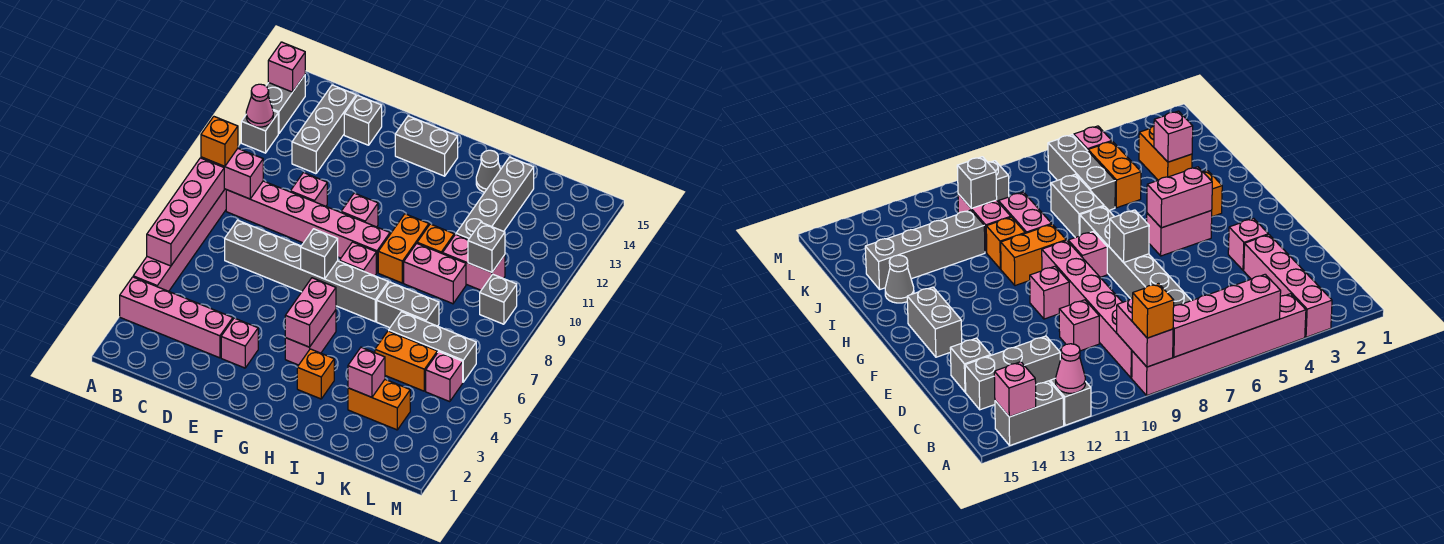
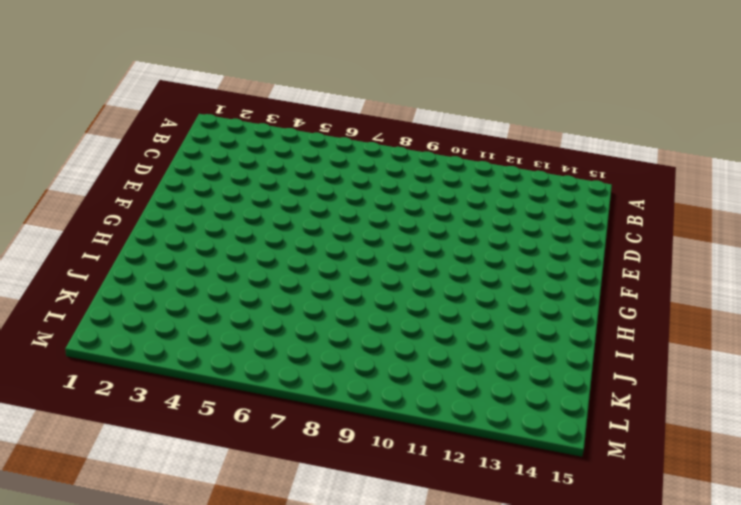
none -> pink brick A3:D3 level 1
none -> pink brick A4:A9 level 1
none -> grey brick A12 level 1
none -> grey brick A13:A14 level 1

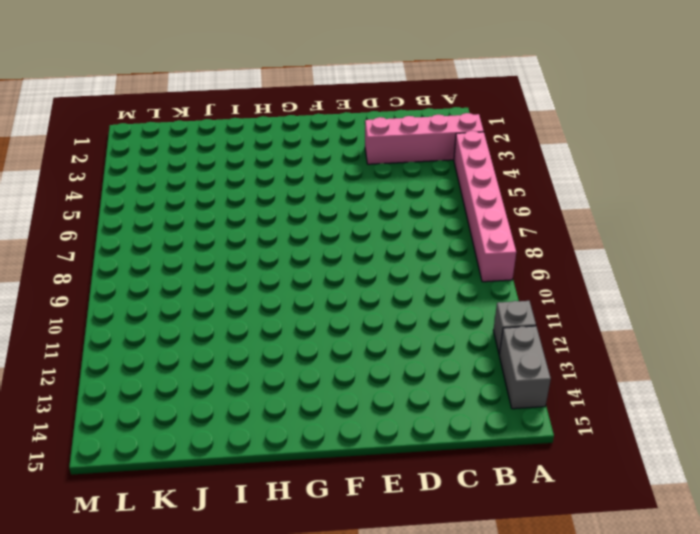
none -> pink brick B9:G9 level 1
none -> grey brick C7:H7 level 1
none -> grey brick C12:C14 level 1
none -> pink brick D10 level 1

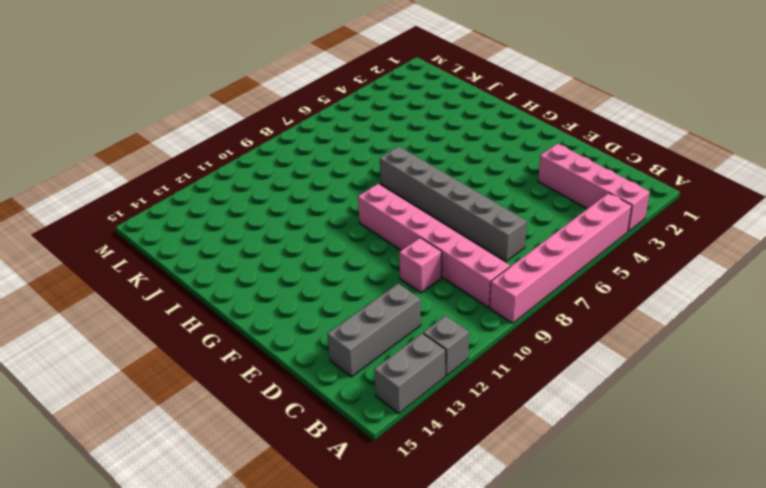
none -> grey brick D14 level 1
none -> pink brick E3 level 1
none -> pink brick F10 level 1
none -> grey brick F14:G14 level 1

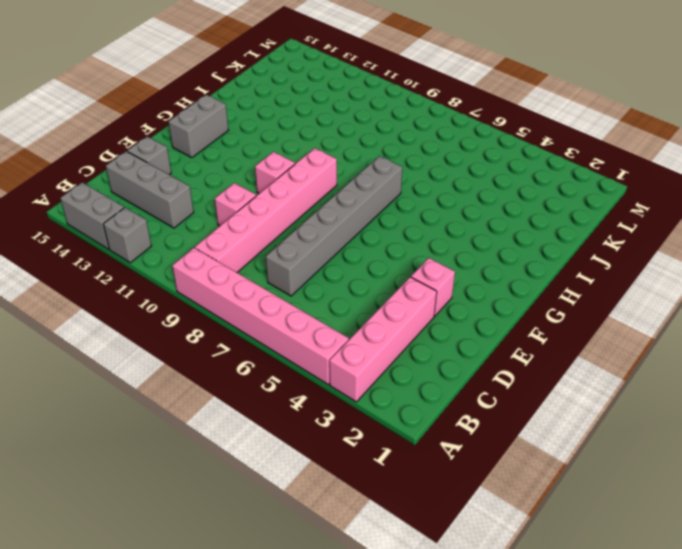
none -> pink brick G4:G5 level 1
none -> pink brick G8 level 1
none -> orange brick H3 level 1
none -> orange brick H9:H10 level 1

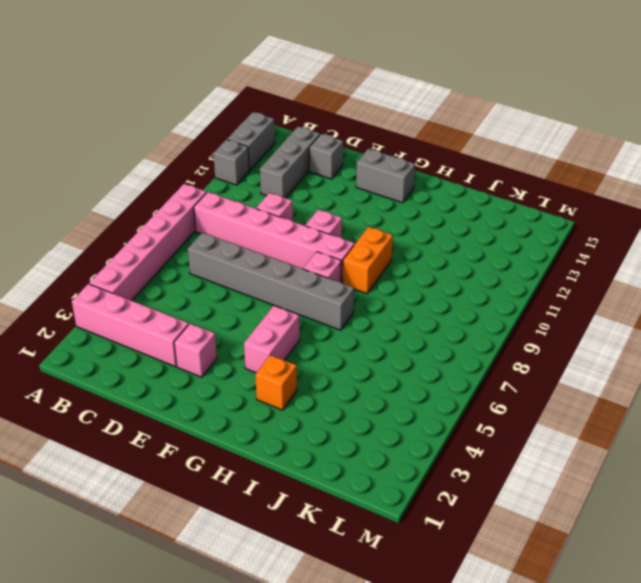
none -> grey brick I7:J7 level 1
none -> pink brick I9:J9 level 1
none -> orange brick I10 level 1
none -> grey cone I14 level 1

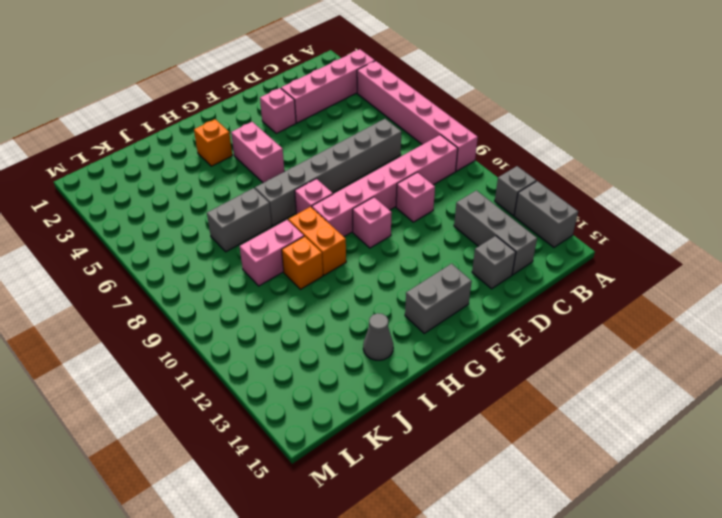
none -> orange brick J3:K3 level 1
none -> orange brick J5:K5 level 1
none -> grey brick J6:L6 level 1
none -> pink brick J10:K10 level 1

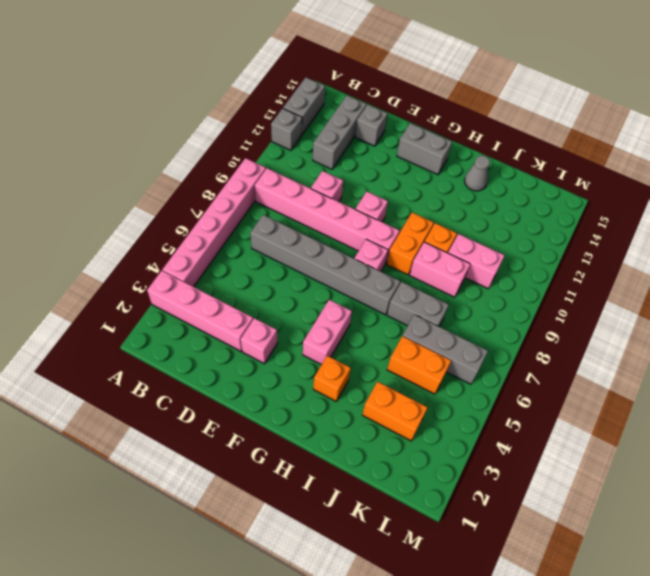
none -> grey brick J11:J14 level 1
none -> pink brick L5 level 1
none -> grey brick L9 level 1
none -> pink brick A5:A8 level 2

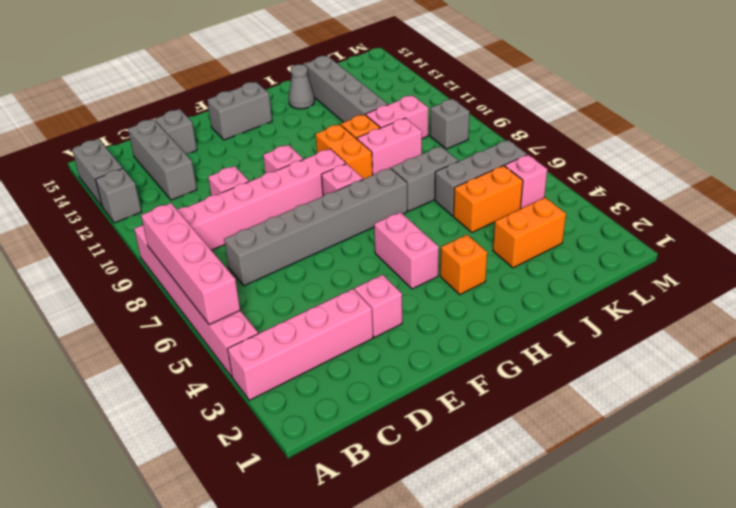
none -> pink brick A9:B9 level 2
none -> pink cone A12 level 2
none -> pink brick A14 level 2
none -> grey brick F7 level 2

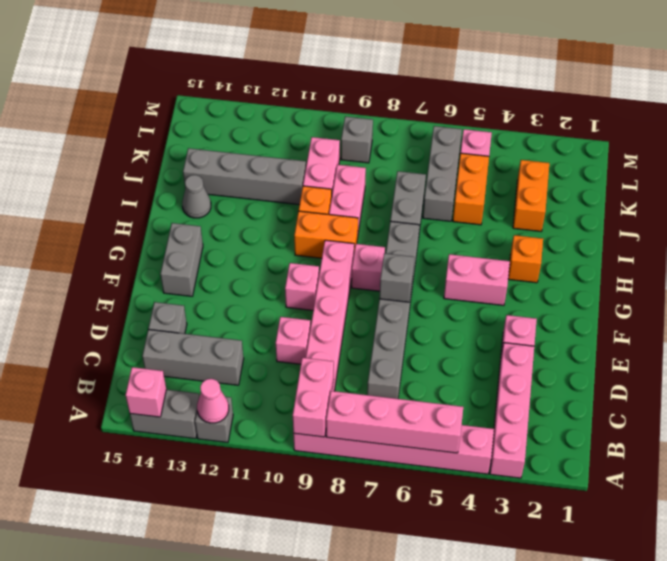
none -> pink brick G4:G5 level 2
none -> pink brick J3 level 2
none -> grey brick K10 level 2
none -> orange brick A9 level 3

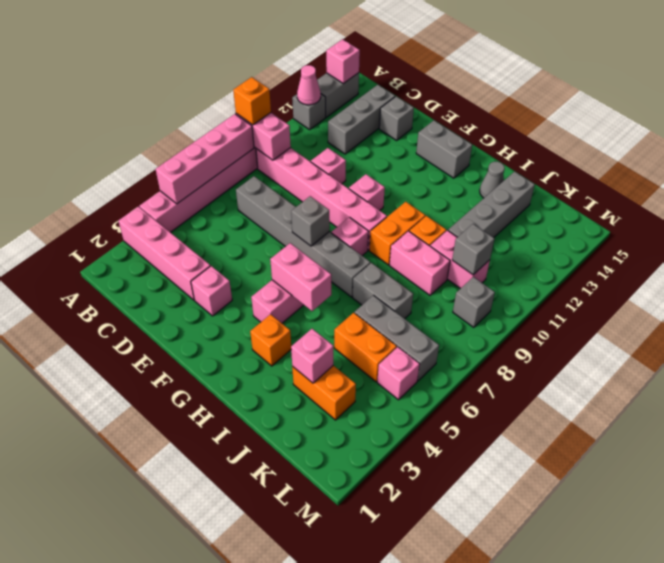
pink brick G5:H5 level 2 -> pink brick G4:G5 level 2

